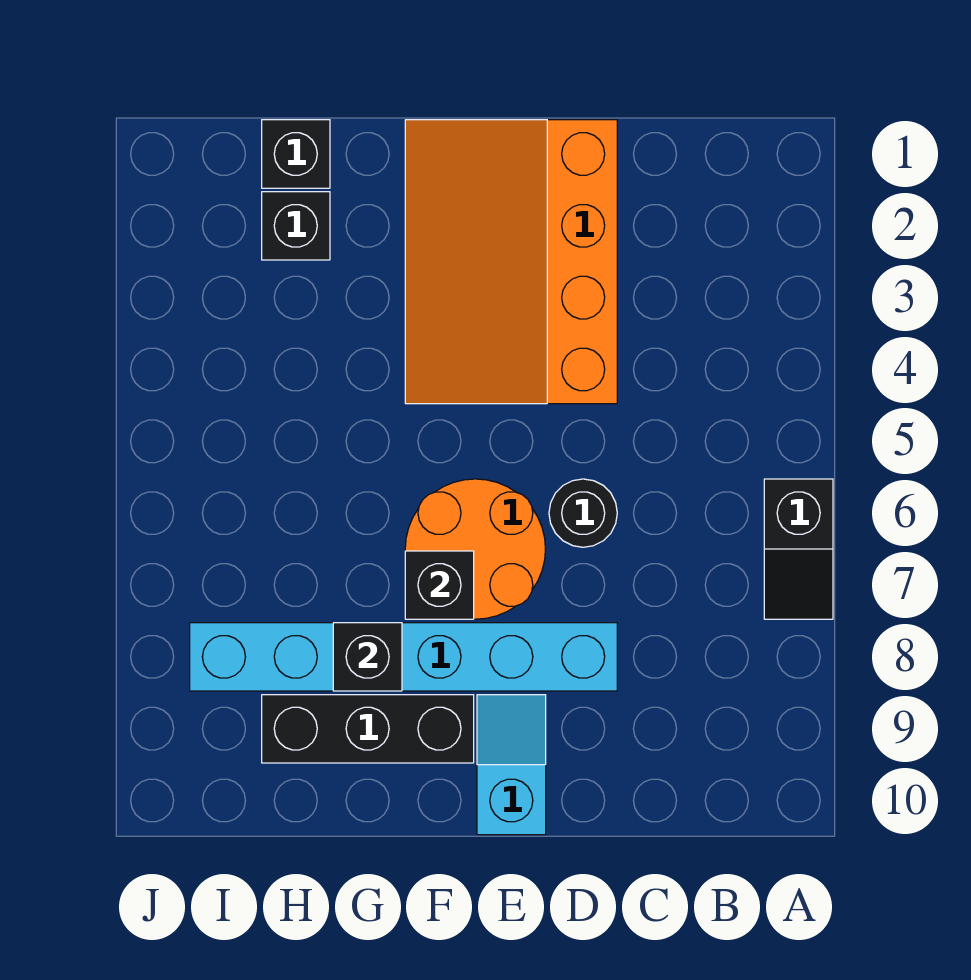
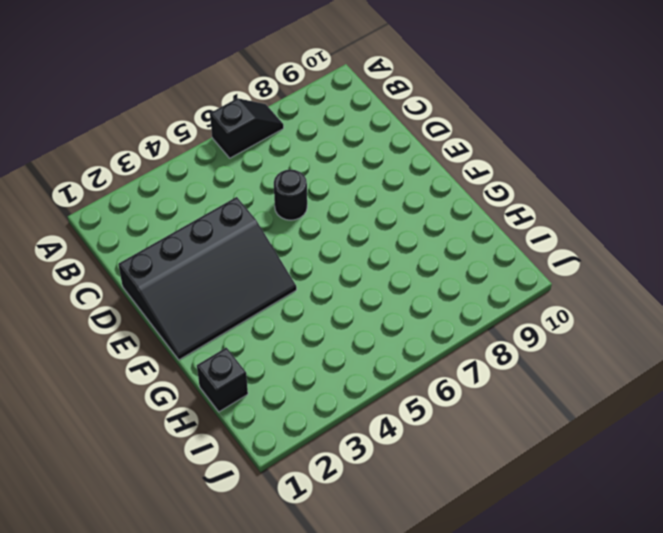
black slope D1:F4 level 1 top D -> orange slope D1:F4 level 1 top D
none -> cyan brick D8:I8 level 1
none -> orange round brick E6:F7 level 1

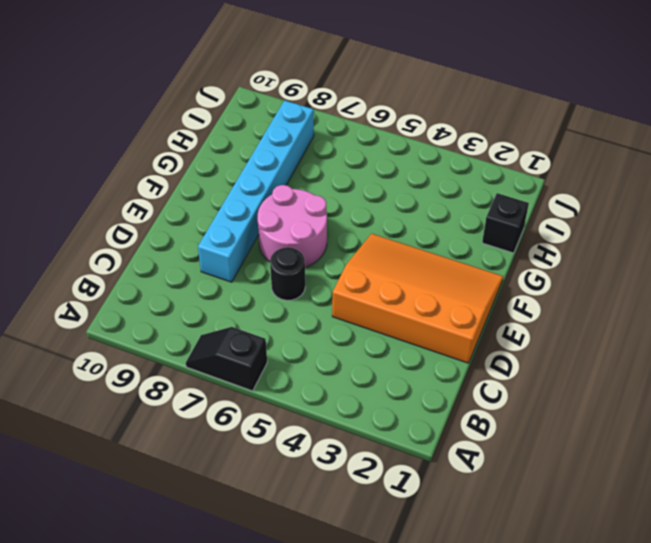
pink round brick E6:F7 level 1 -> orange round brick E6:F7 level 1
none -> cyan slope E9:E10 level 1 top 10
none -> black brick F9:H9 level 1

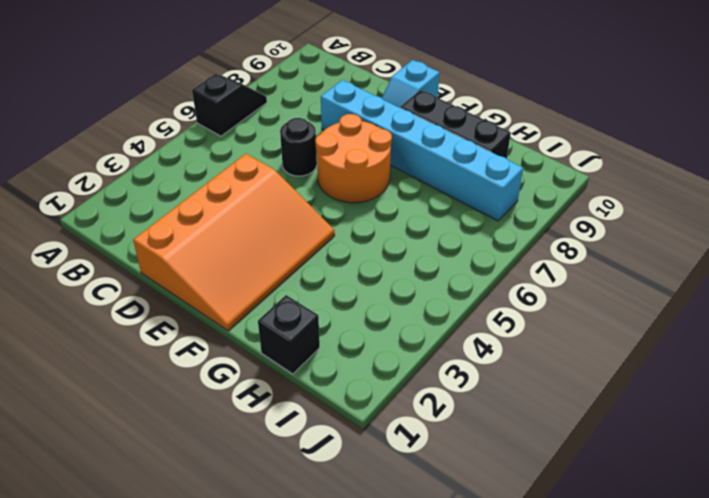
none -> black brick H2 level 1
none -> black brick F7 level 2

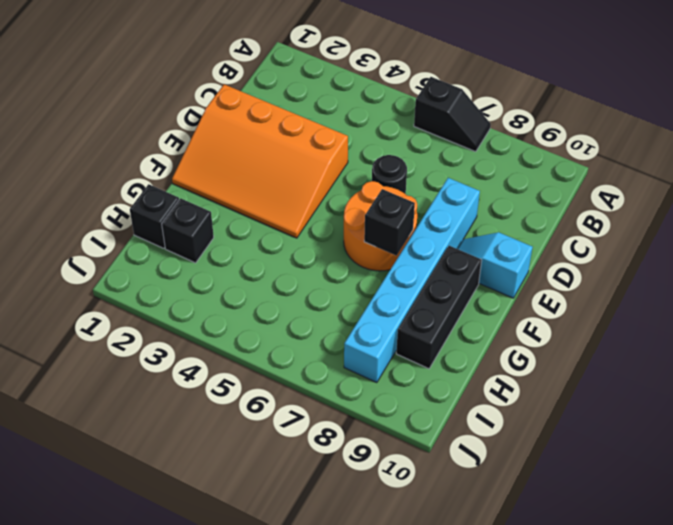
none -> black brick G8 level 2

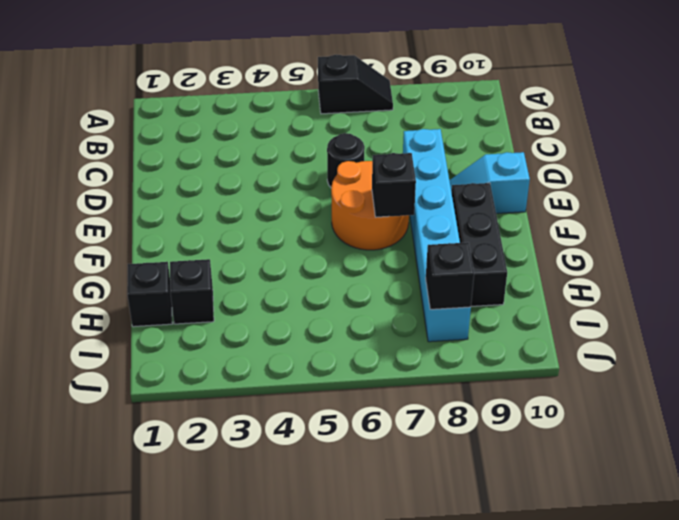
black brick I8 level 2 -> black brick G8 level 2
none -> orange slope D1:F4 level 1 top D

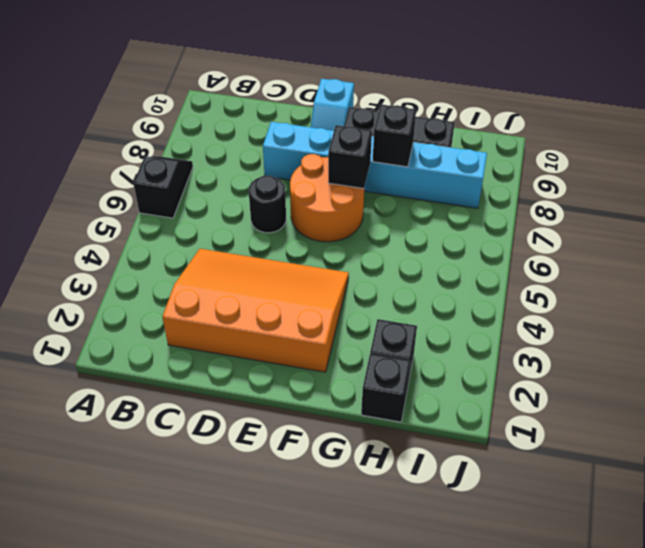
orange slope C2:F4 level 1 top 2 -> orange slope D1:F4 level 1 top D

